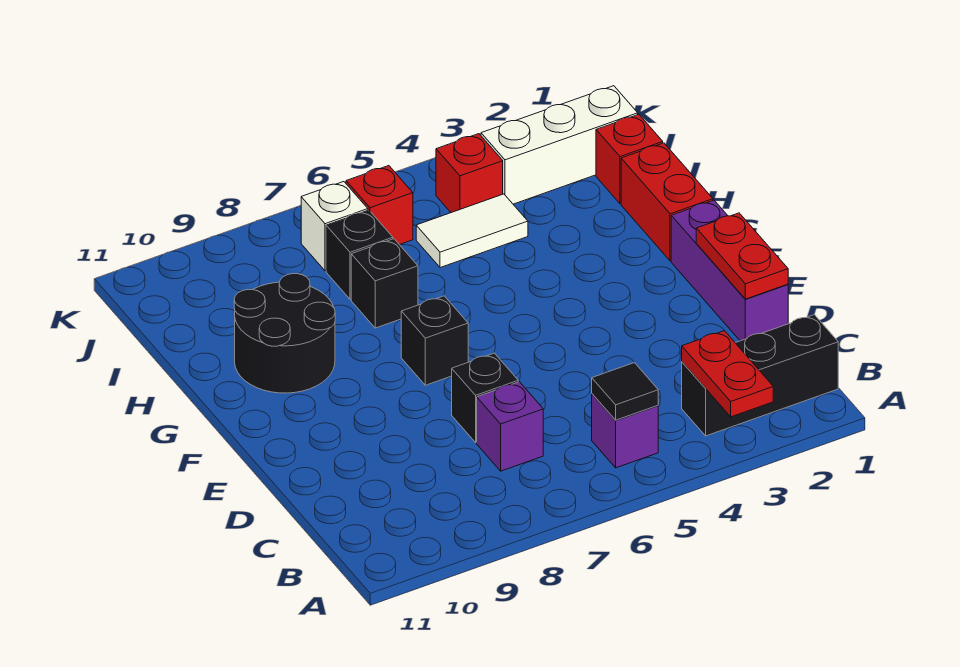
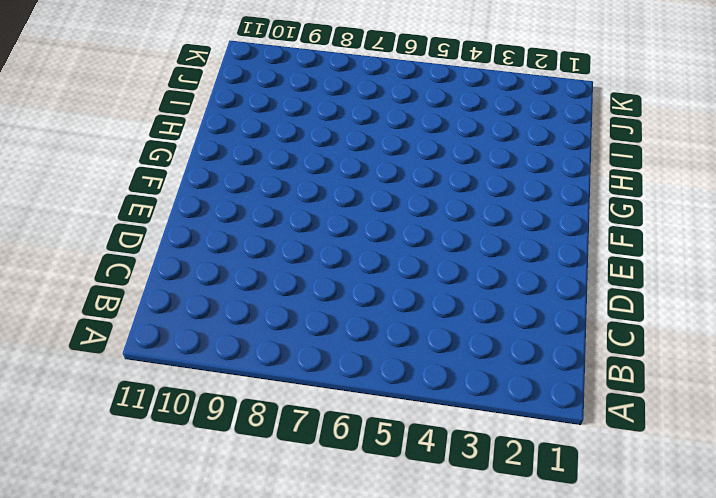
none -> black brick B1:B3 level 1
none -> purple brick B5 level 1
none -> purple brick C7 level 1

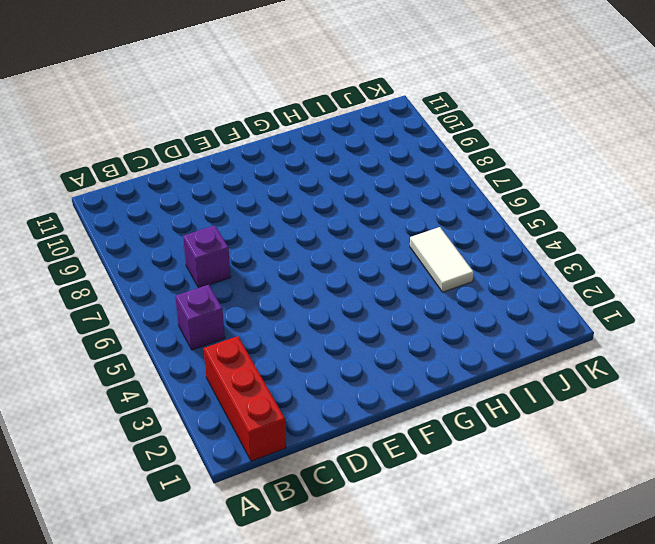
red brick B1:B3 level 1 -> black brick B1:B3 level 1
none -> purple brick D1:F1 level 1
none -> black brick D7 level 1
none -> black brick F7 level 1

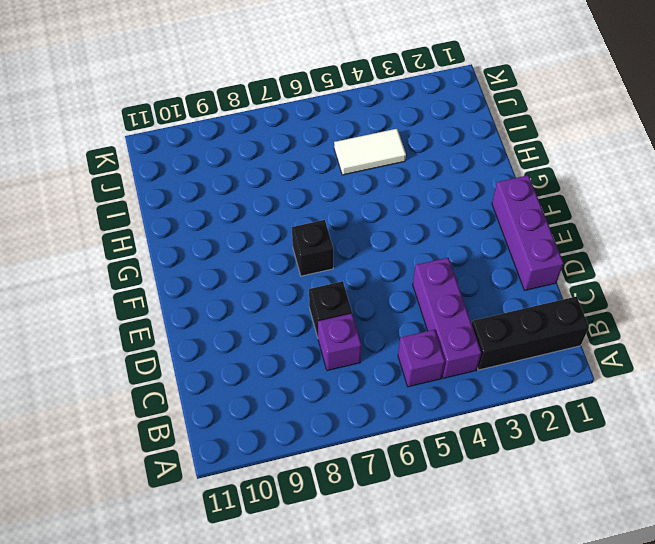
purple brick B4:D4 level 1 -> none
none -> red brick G1:H1 level 1
none -> black round brick G9:H10 level 1
none -> black brick H7 level 1

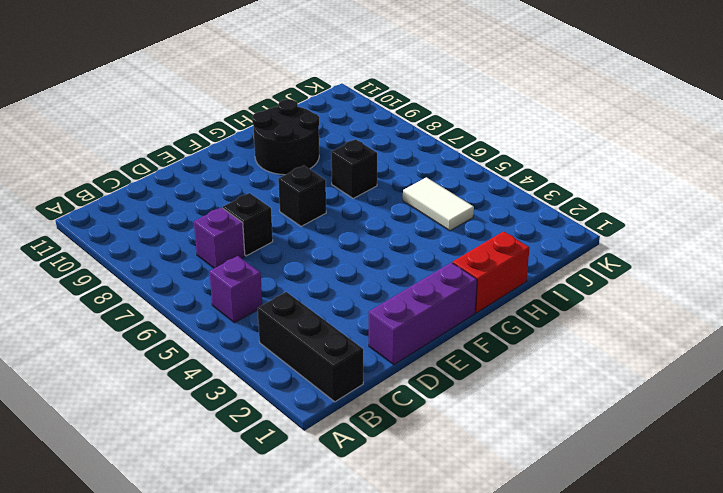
none -> red brick I1 level 1
none -> black brick I7 level 1
none -> white brick J1:J3 level 1

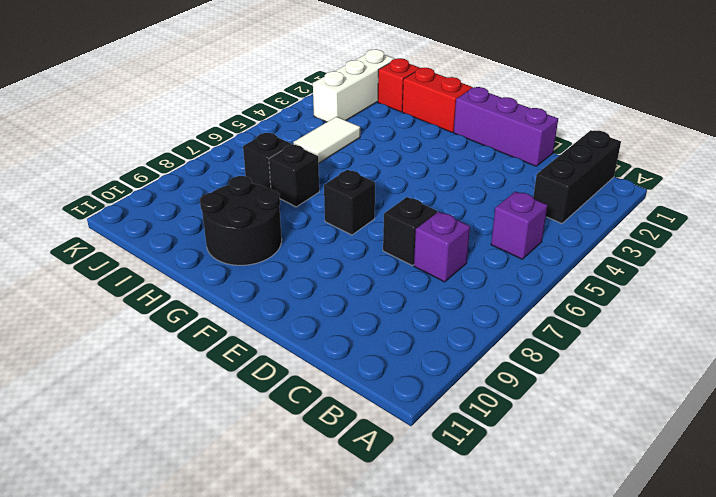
none -> red brick J4 level 1
none -> red brick J6 level 1
none -> white brick J7 level 1

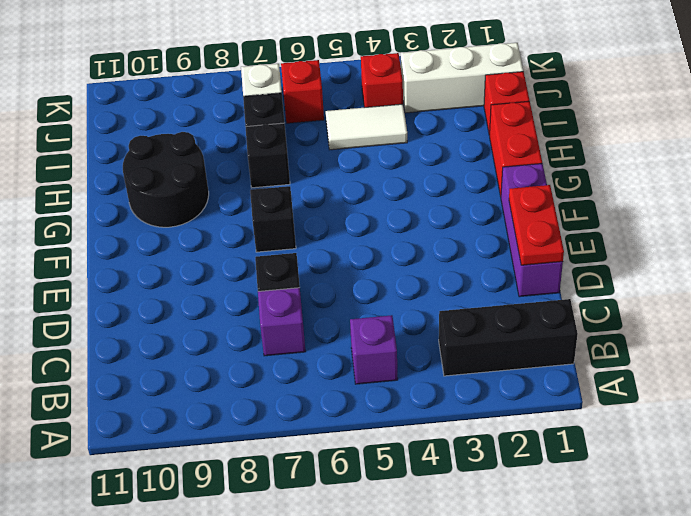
none -> red plate A3:B3 level 2
none -> black tile B5 level 2

